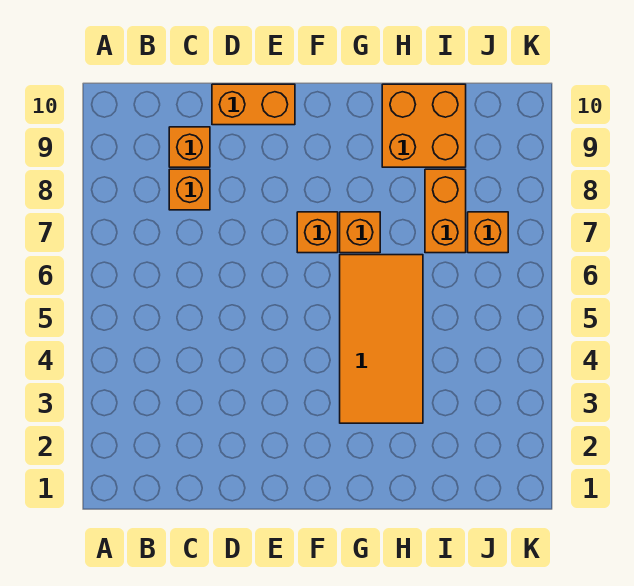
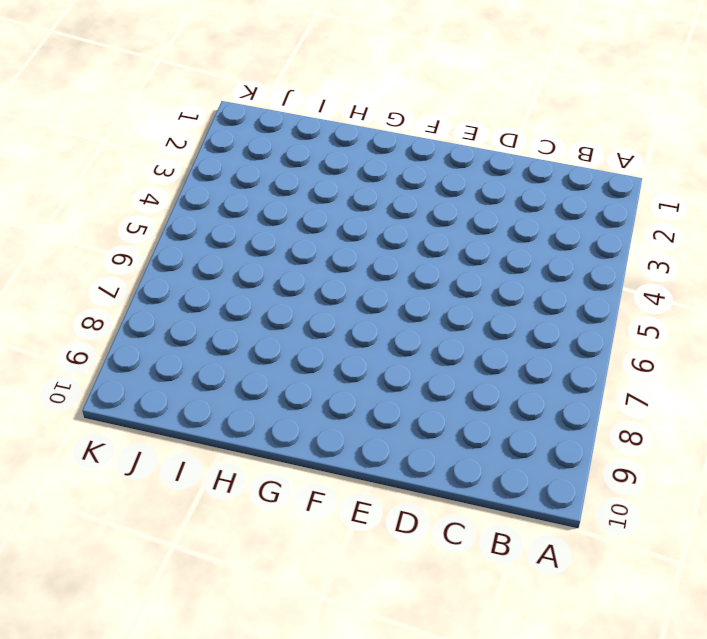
none -> orange brick C8 level 1
none -> orange brick C9 level 1

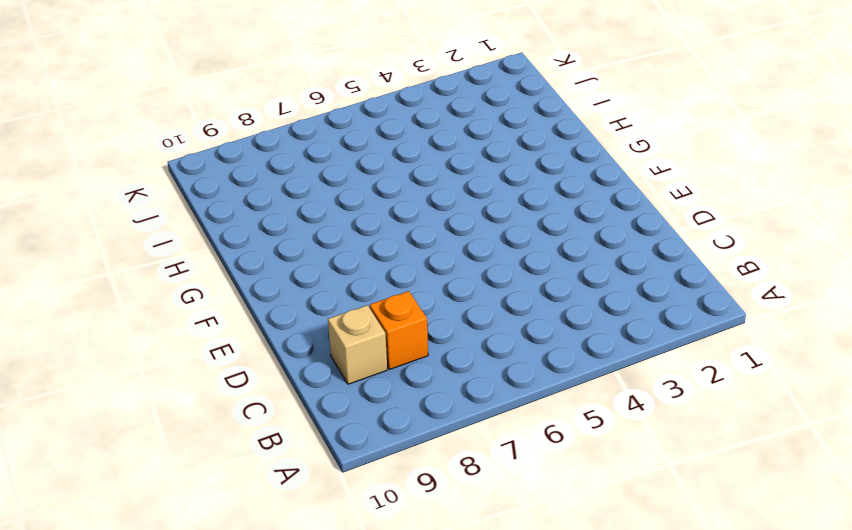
tan brick C9 level 1 -> orange brick C9 level 1
none -> orange brick D10:E10 level 1
none -> orange brick F7 level 1

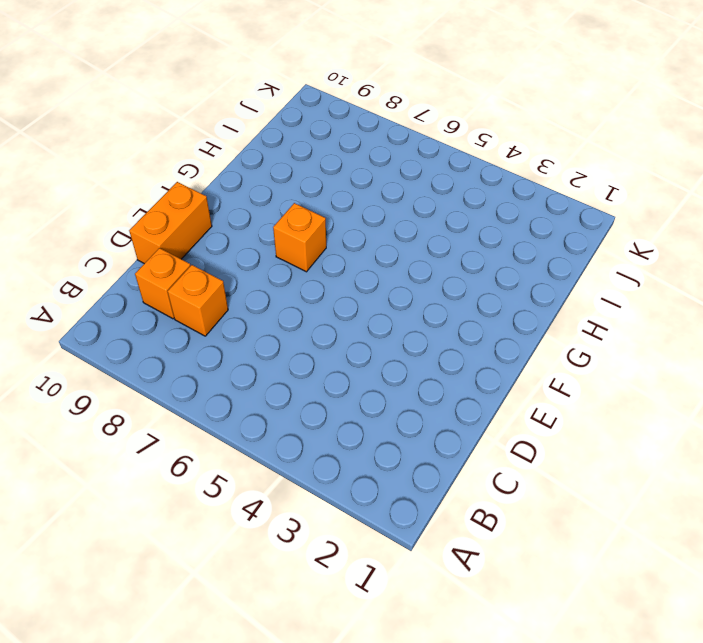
none -> orange tile G3:H6 level 1
none -> orange brick G7 level 1

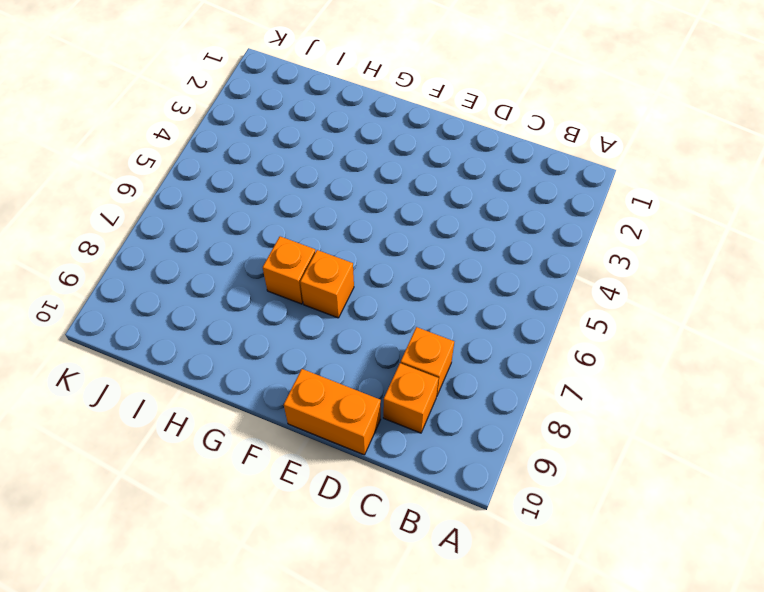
none -> orange tile G3:H6 level 1
none -> orange brick H9:I10 level 1

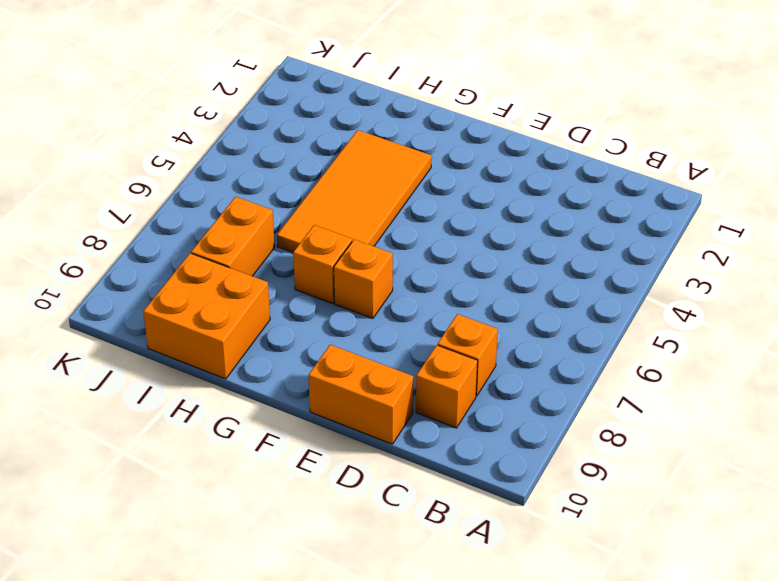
none -> orange brick J7 level 1

